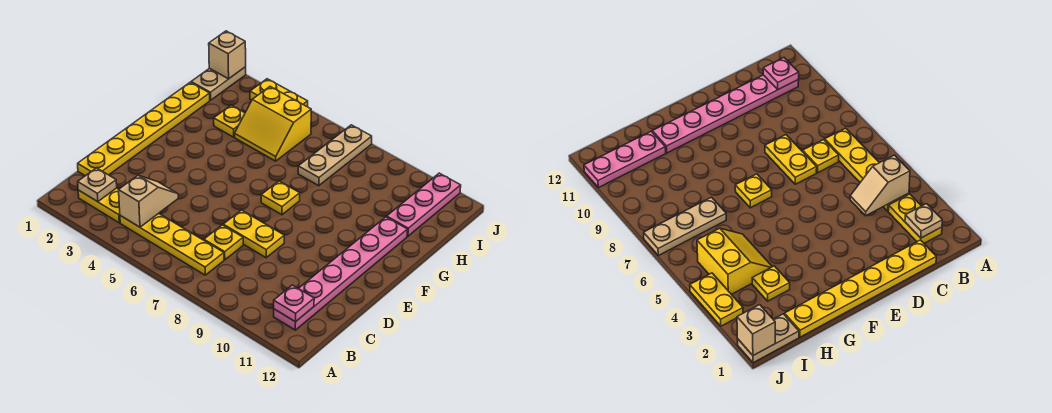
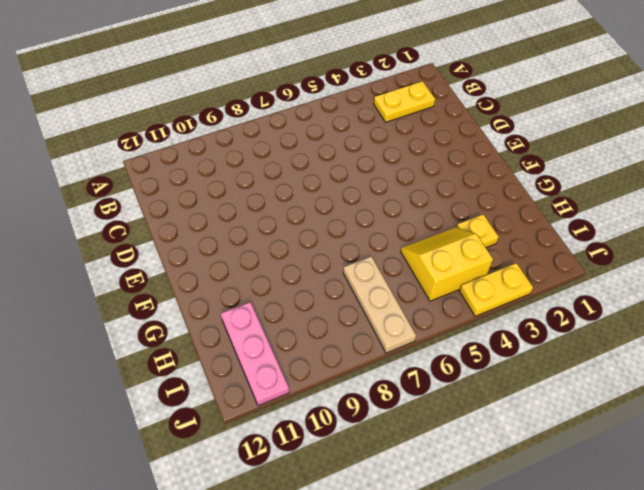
none -> yellow plate B4:B7 level 1
none -> pink plate B11:G11 level 1
none -> yellow plate C1:H1 level 1

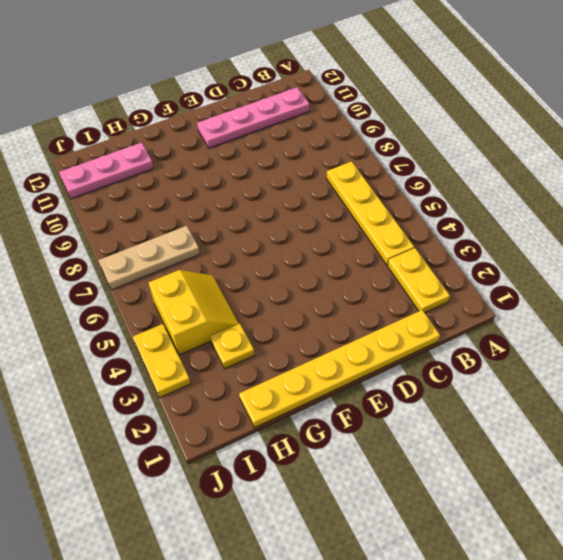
pink plate B11:E11 level 1 -> pink plate B11:G11 level 1
none -> yellow plate C7 level 1
none -> yellow plate D7:D8 level 1
none -> yellow plate F7 level 1

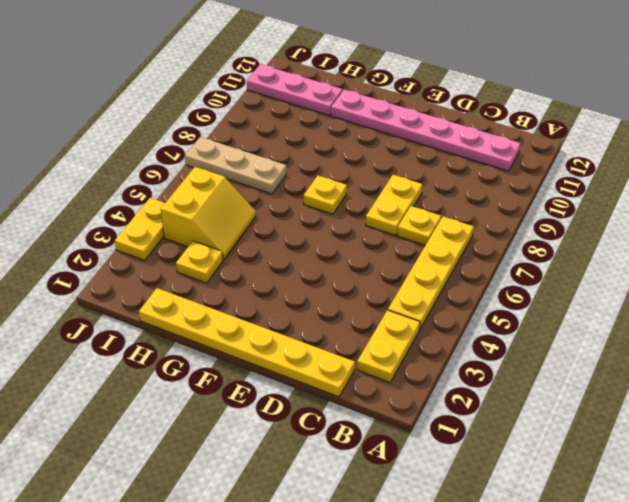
none -> tan plate I1:J1 level 1
none -> tan plate B2 level 2
none -> tan slope B4:C4 level 2 top B

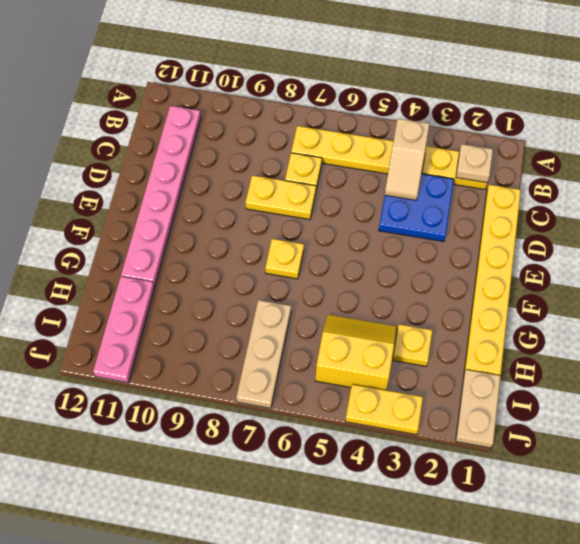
blue plate C3:D4 level 1 -> none
none -> pink plate B11 level 2
none -> tan brick J1 level 2

